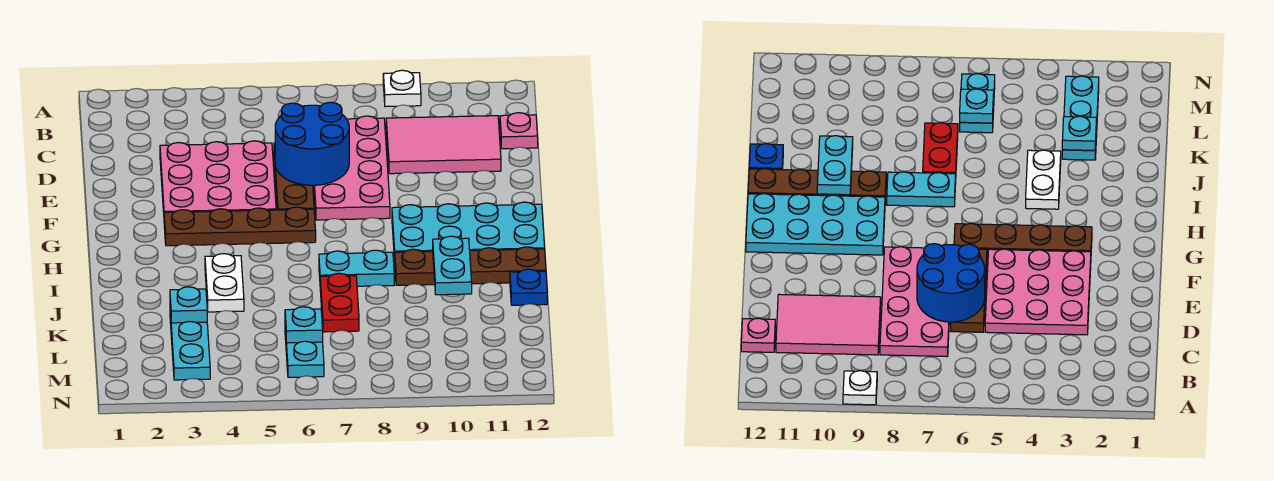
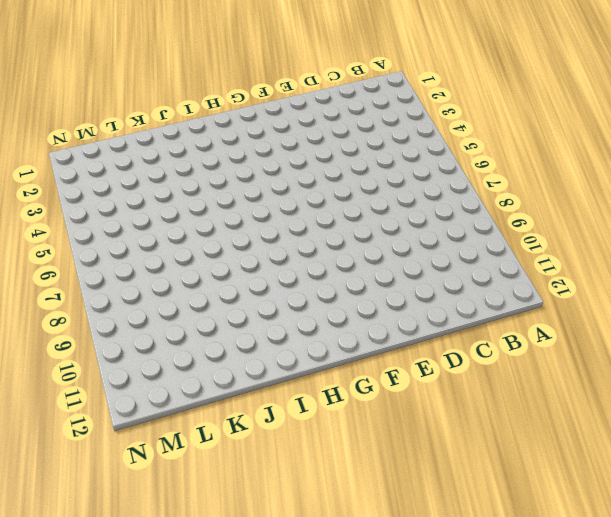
none -> white plate A9 level 1
none -> pink plate C7:F8 level 1
none -> pink tile C9:D11 level 1

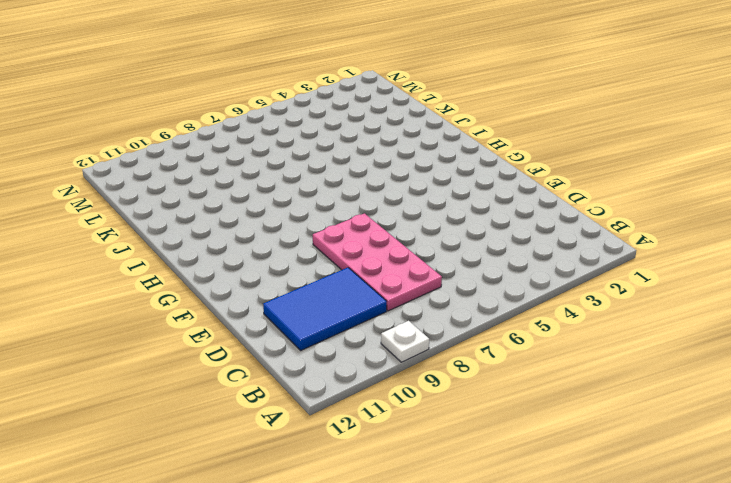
blue tile C9:D11 level 1 -> pink tile C9:D11 level 1
none -> pink plate C12 level 1
none -> pink plate D3:F5 level 1
none -> brown plate D6:F6 level 1

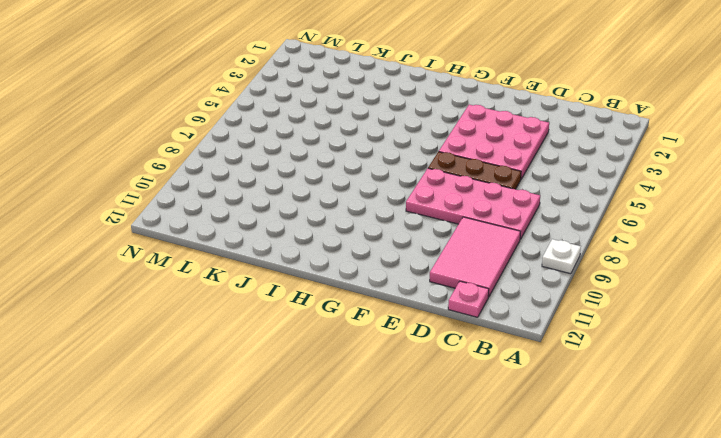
none -> brown plate G3:G6 level 1
none -> cyan plate G9:H12 level 1
none -> white plate I4:J4 level 1

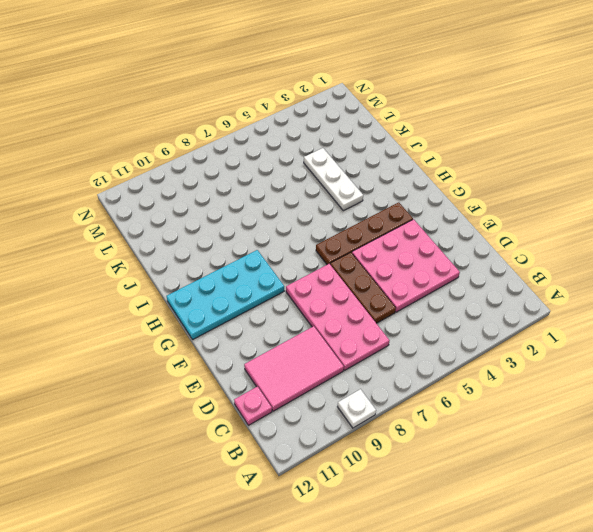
white plate I4:K4 level 1 -> white plate I4:J4 level 1
none -> cyan plate I7:I8 level 1
none -> brown plate I9:I12 level 1
none -> red plate J7:K7 level 1

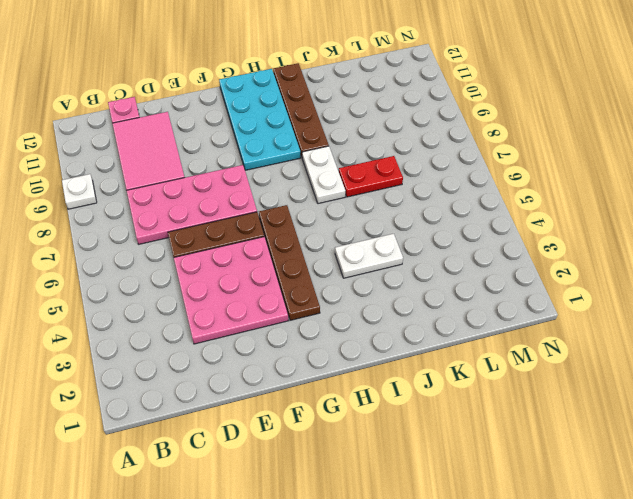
white plate I7:I8 level 1 -> cyan plate I7:I8 level 1
none -> blue plate J12 level 1
none -> cyan plate K3:M3 level 1
none -> cyan plate L6:M6 level 1

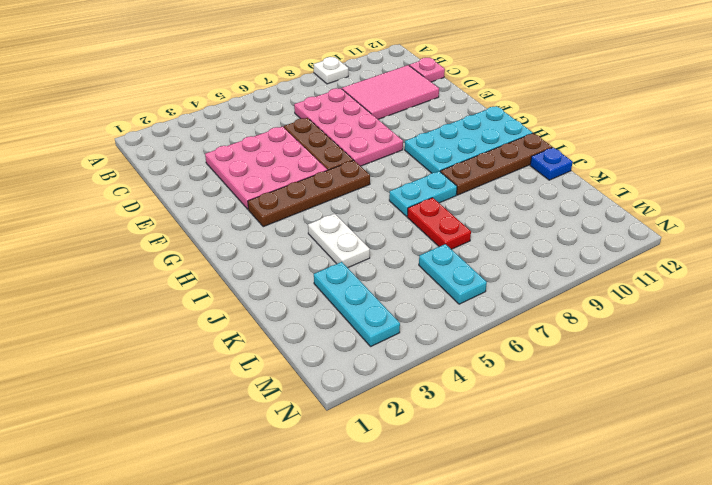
none -> blue round brick D6:E7 level 2
none -> cyan plate I10:J10 level 2
none -> cyan plate K3 level 2

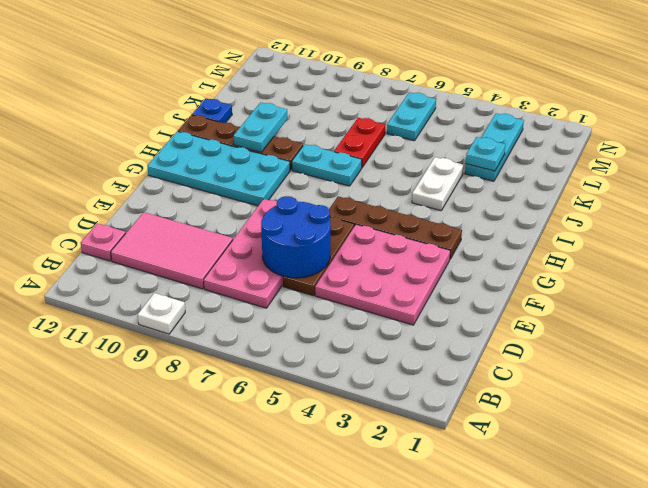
none -> cyan plate L6 level 2

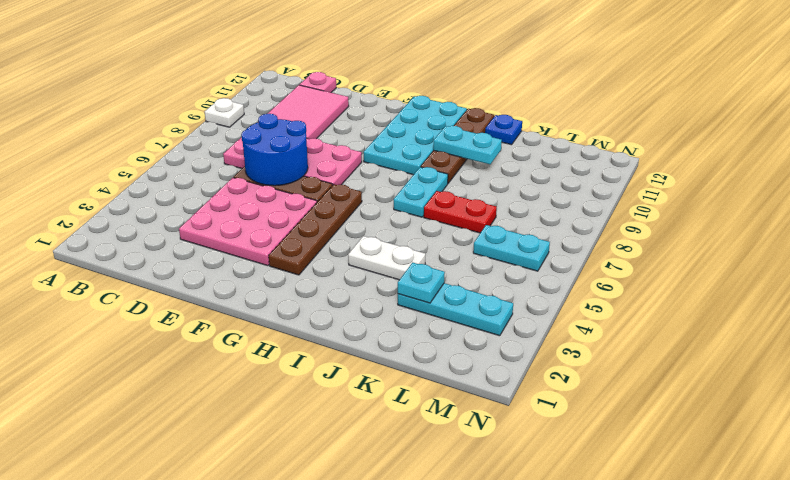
none -> cyan plate L6 level 2

